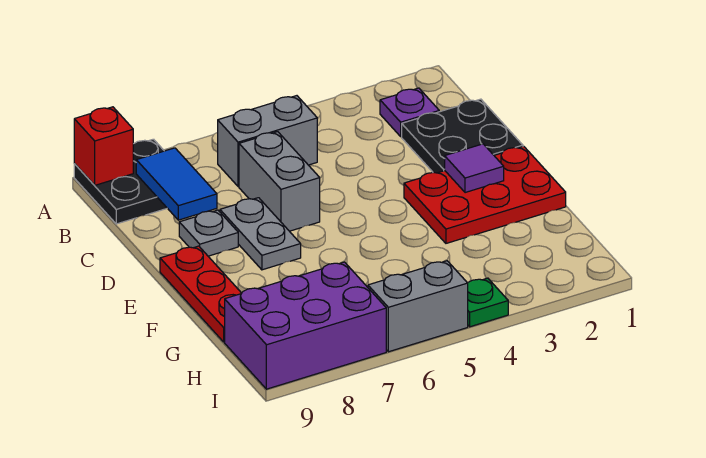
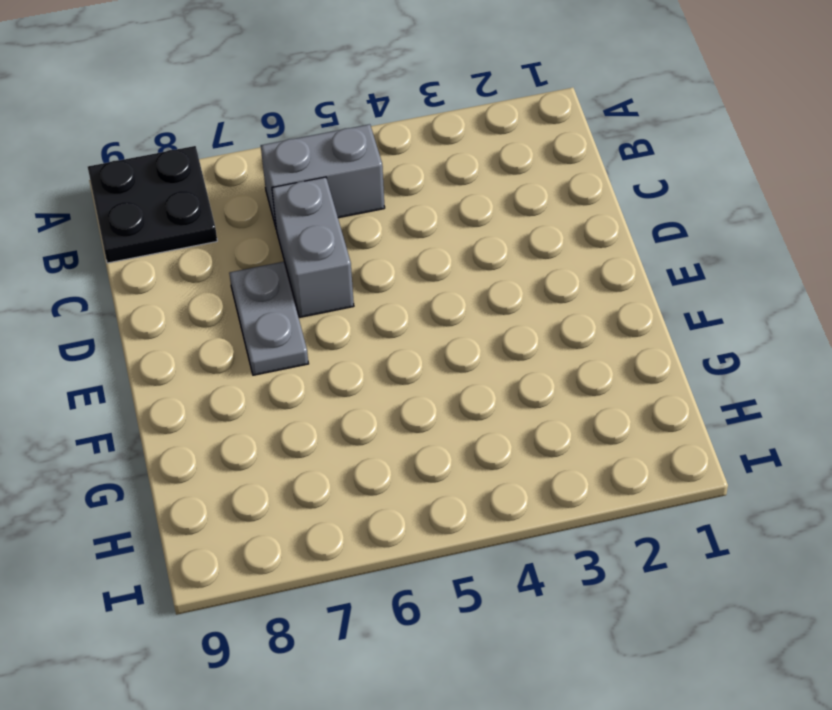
none -> purple plate B2 level 1
none -> black plate C1:D2 level 1
none -> grey plate D8 level 1

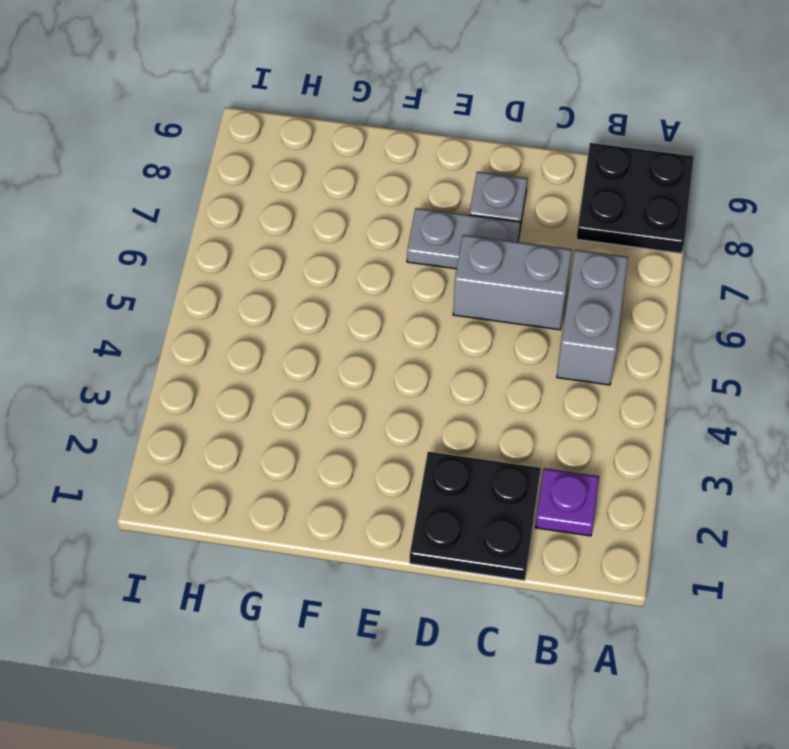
none -> red plate E1:F3 level 1
none -> red plate E9:G9 level 1
none -> purple brick H7:I9 level 1

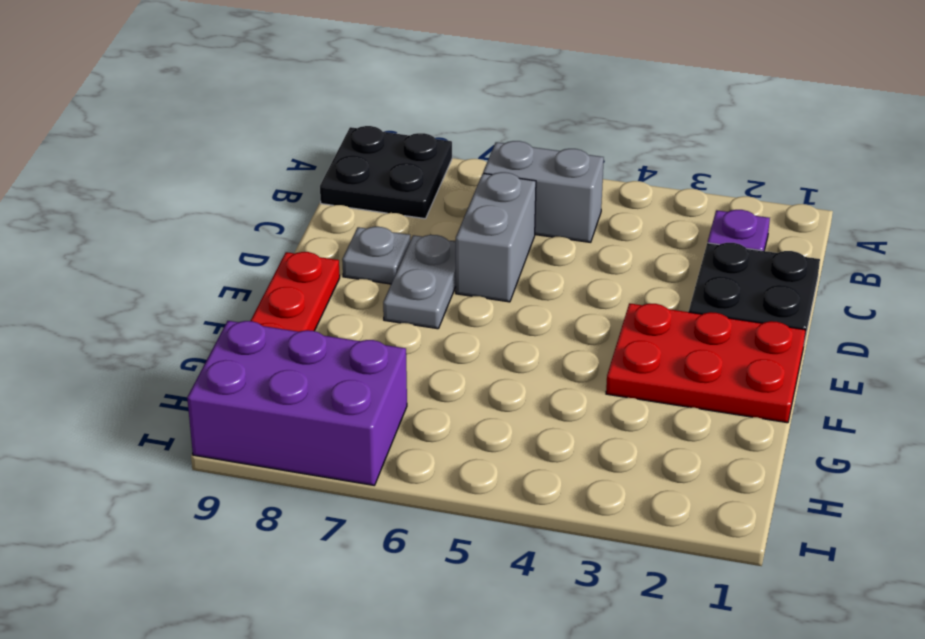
none -> green plate I4 level 1
none -> grey brick I5:I6 level 1
none -> red brick A9 level 2

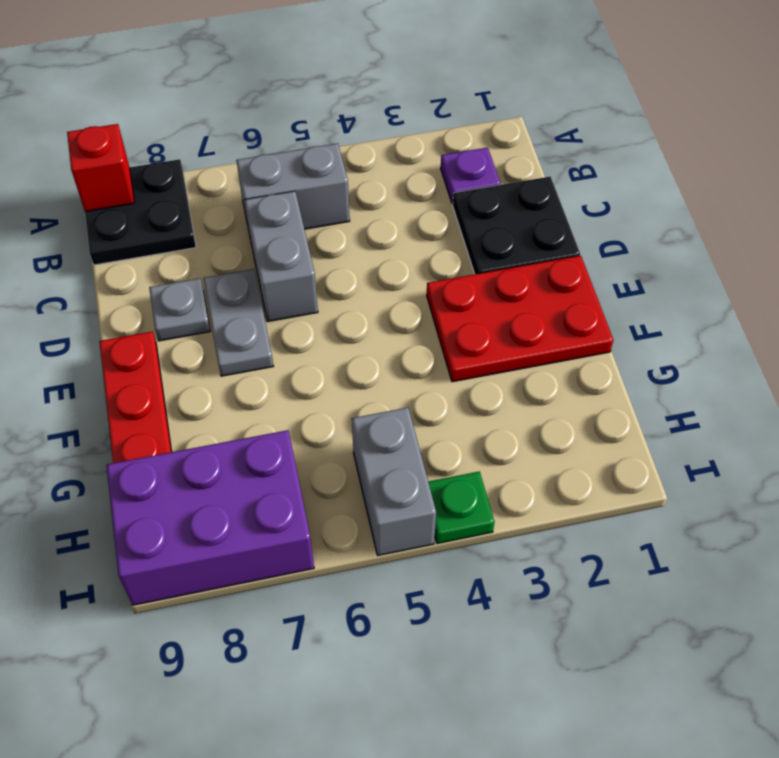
grey brick H5:I5 level 1 -> grey brick I5:I6 level 1
none -> blue tile B8:C8 level 2
none -> purple tile E2 level 2

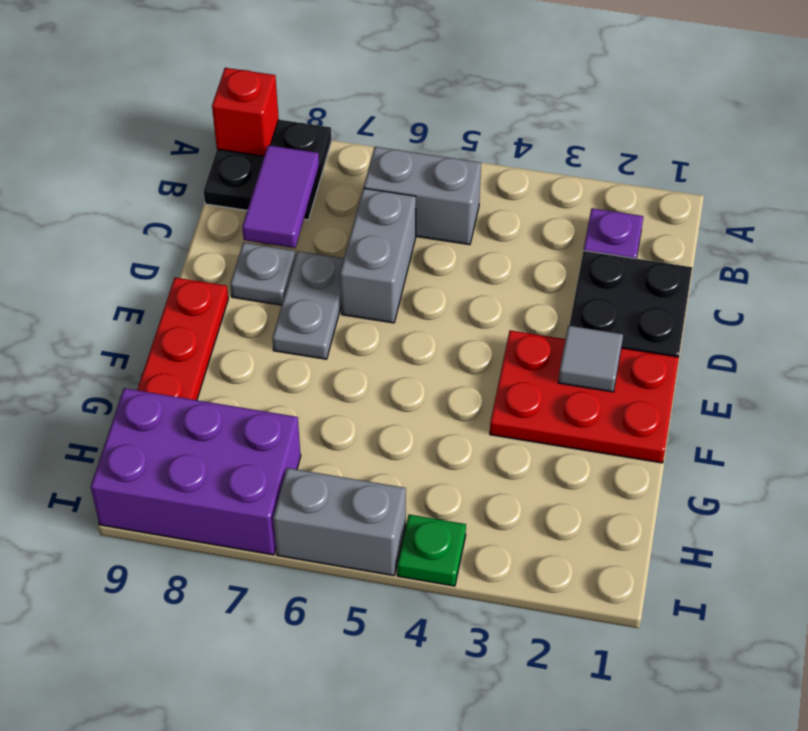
purple tile B8:C8 level 2 -> blue tile B8:C8 level 2
grey tile E2 level 2 -> purple tile E2 level 2

